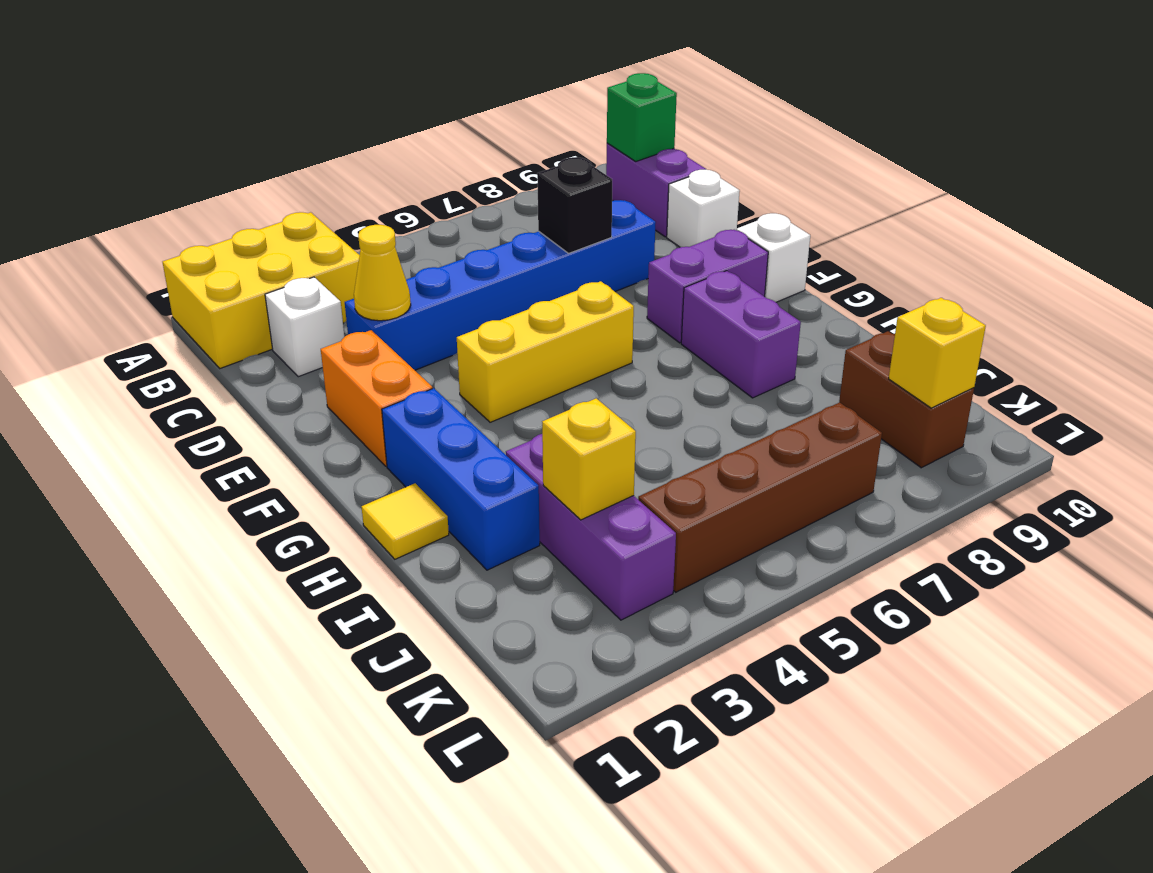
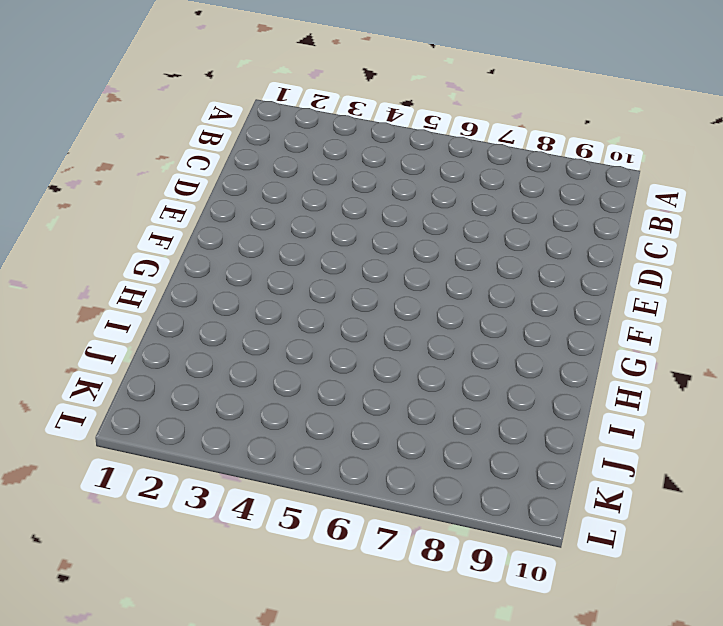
none -> yellow brick A1:B3 level 1
none -> purple brick B10:C10 level 1
none -> white brick C2 level 1

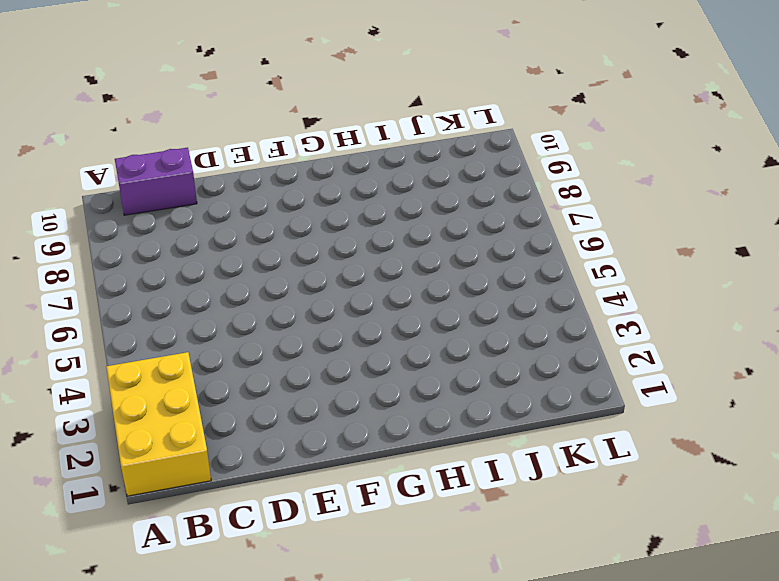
none -> white brick C2 level 1
none -> blue brick D3:D8 level 1
none -> white brick D10 level 1

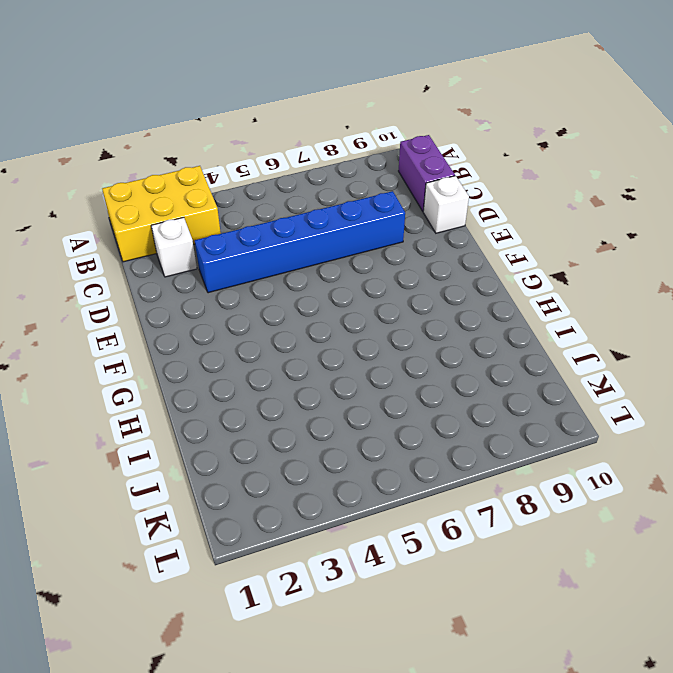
none -> orange brick E2:F2 level 1
none -> yellow brick F4:F6 level 1
none -> purple brick F8:F9 level 1

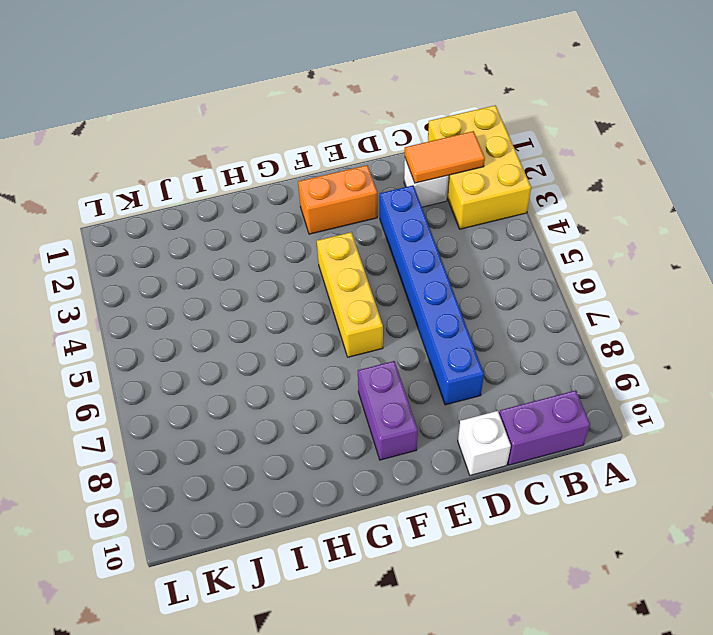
orange tile B2:C2 level 2 -> none
none -> white brick F10 level 1
none -> blue brick G2:I2 level 1
none -> purple brick G8:H8 level 1

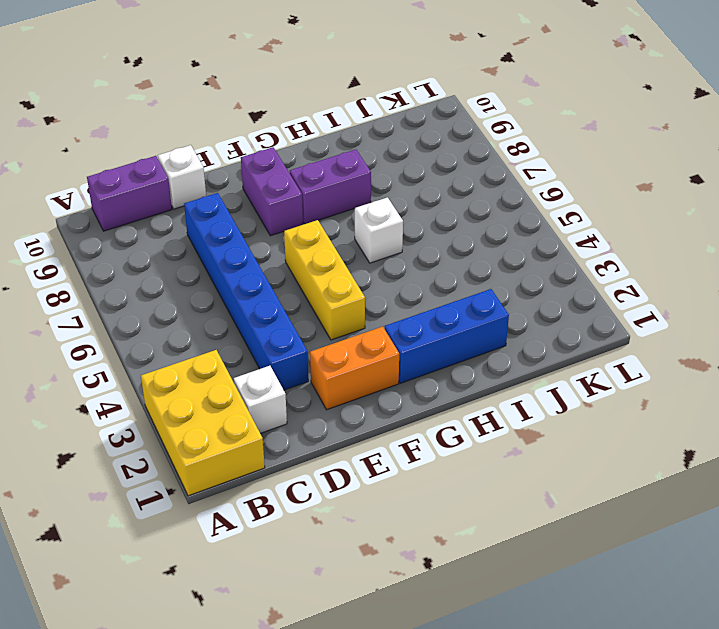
white brick H6 level 1 -> white brick F10 level 1
none -> yellow tile H1 level 1
none -> purple brick I3:K3 level 1
none -> brown brick J9:K9 level 1

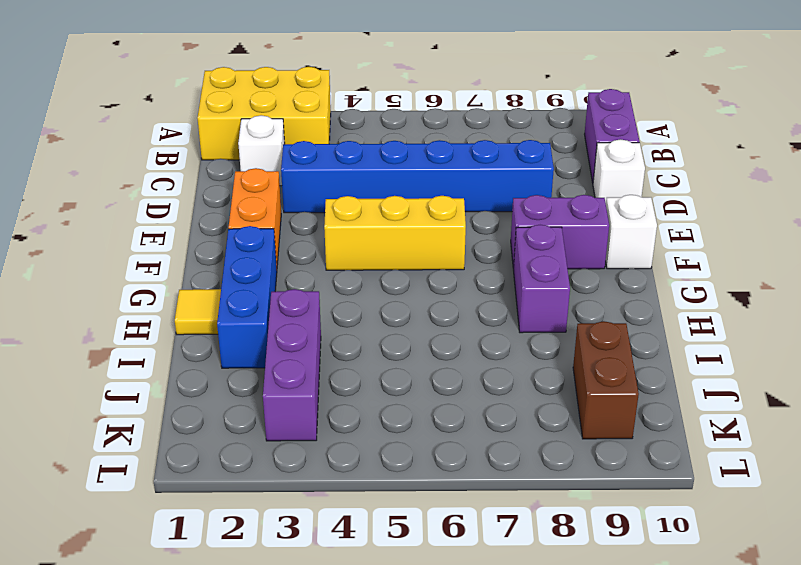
none -> brown brick K4:K7 level 1
none -> green brick B10 level 2
none -> yellow cone D3 level 2

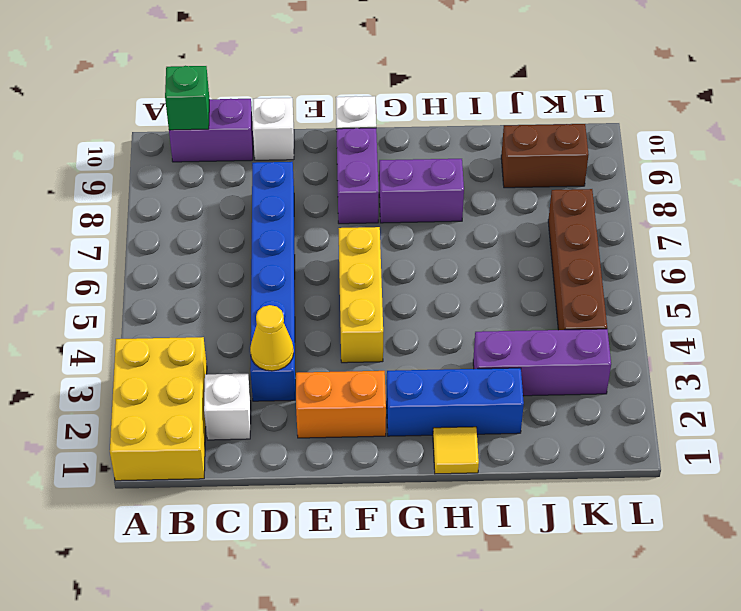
none -> black brick D7 level 2
none -> yellow brick J3 level 2
none -> yellow brick K9 level 2

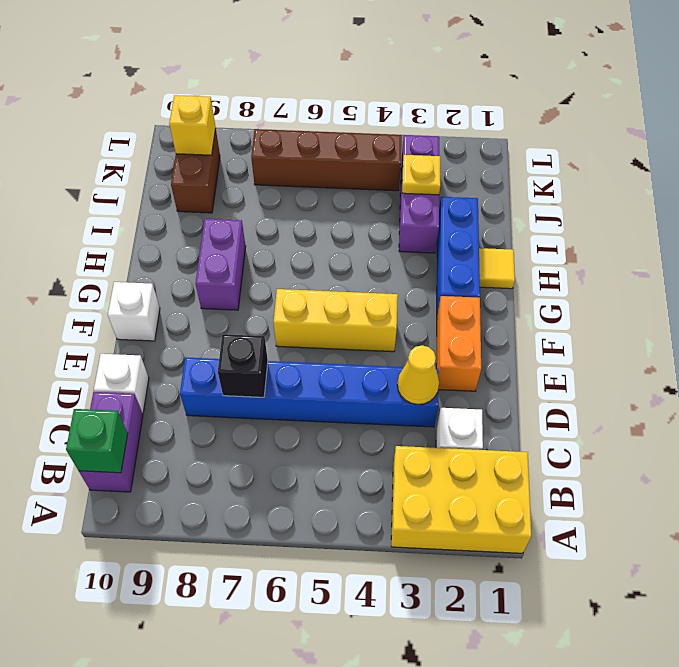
yellow plate J3 level 2 -> yellow brick J3 level 2
none -> purple brick F8:F9 level 1

